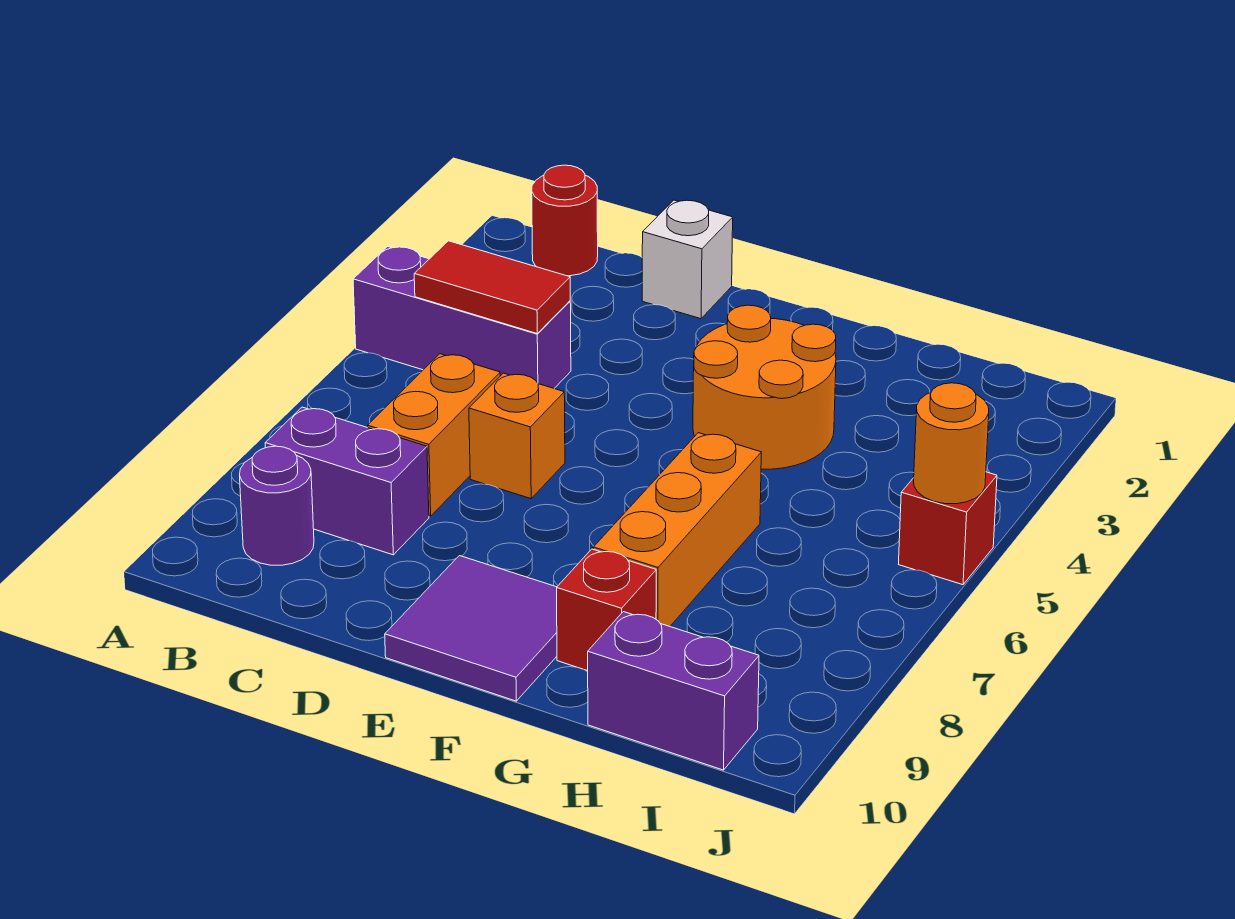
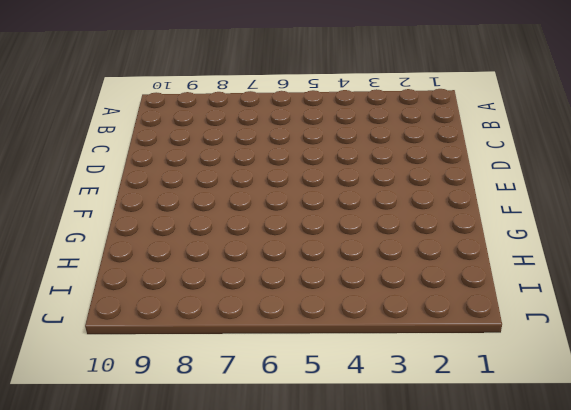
none -> purple brick A4:C4 level 1
none -> red round brick B1 level 1
none -> purple brick B8:C8 level 1

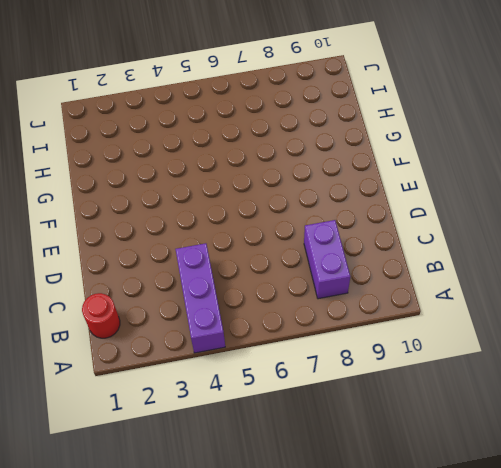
none -> purple round brick B9 level 1
none -> orange brick C6:C7 level 1
none -> white brick D1 level 1

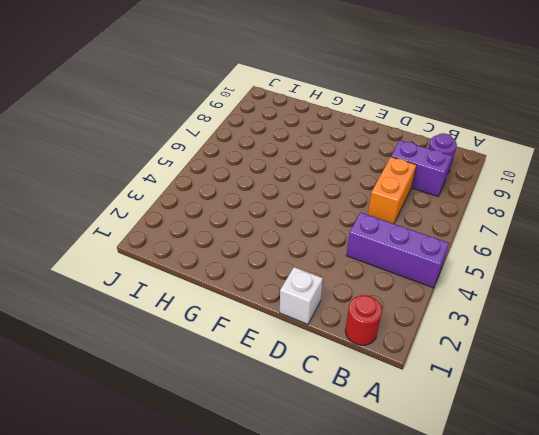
none -> orange brick D6 level 1
none -> purple tile E9:F10 level 1
none -> orange round brick F3:G4 level 1

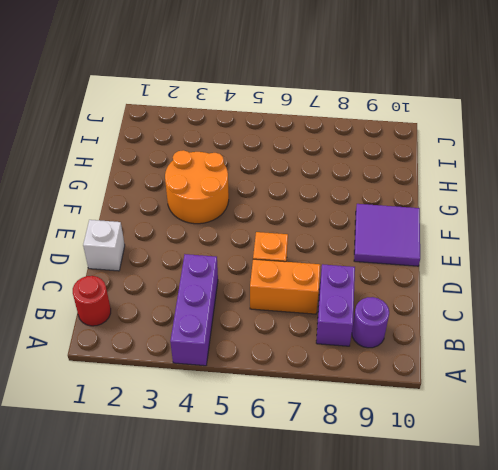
none -> orange brick G6:G8 level 1
none -> red brick G9 level 1
none -> purple brick H10:I10 level 1

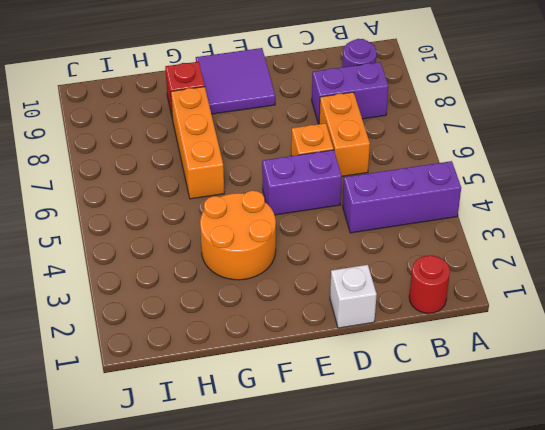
purple brick D5:E5 level 1 -> purple brick H10:I10 level 1
none -> red brick J5 level 1
none -> red tile B4:C4 level 2
none -> orange round brick J5 level 2

